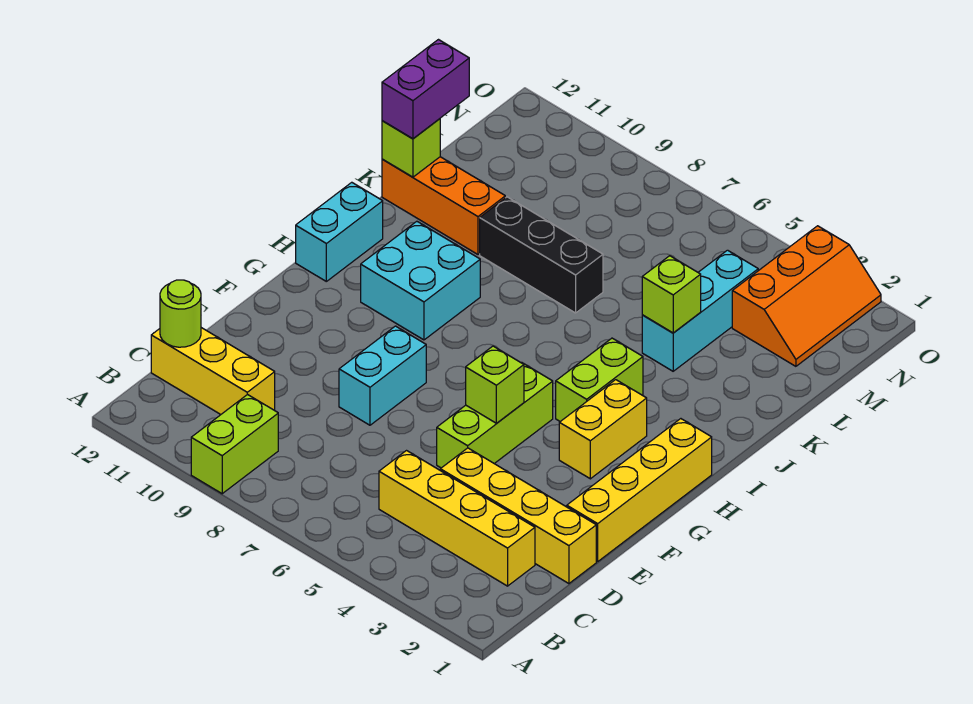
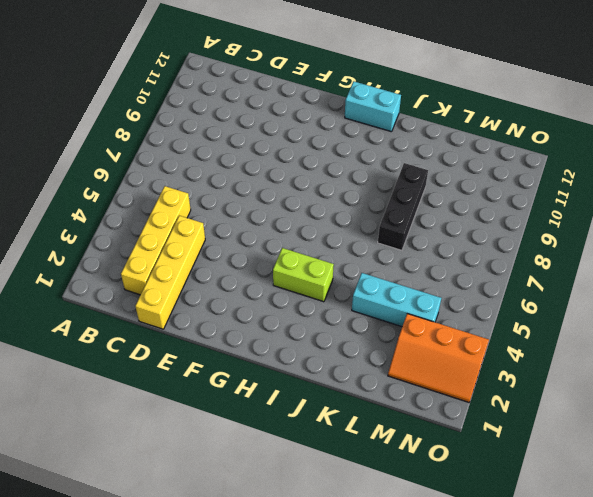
none -> lime brick A9:B9 level 1
none -> yellow brick C10:C12 level 1
none -> yellow brick E1:H1 level 1

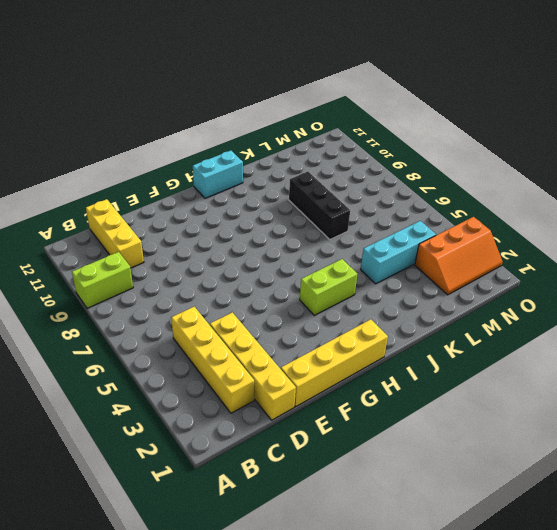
none -> lime brick E5:G5 level 1
none -> cyan brick E8:F8 level 1
none -> yellow brick G3:H3 level 1

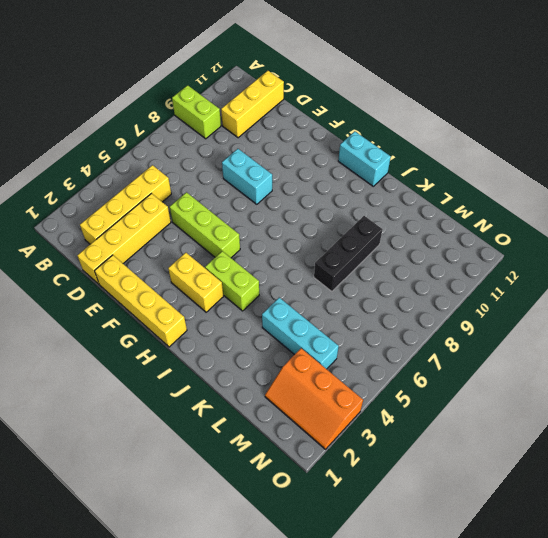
none -> cyan brick H9:I10 level 1
none -> orange brick K10:K12 level 1
none -> lime round brick C12 level 2

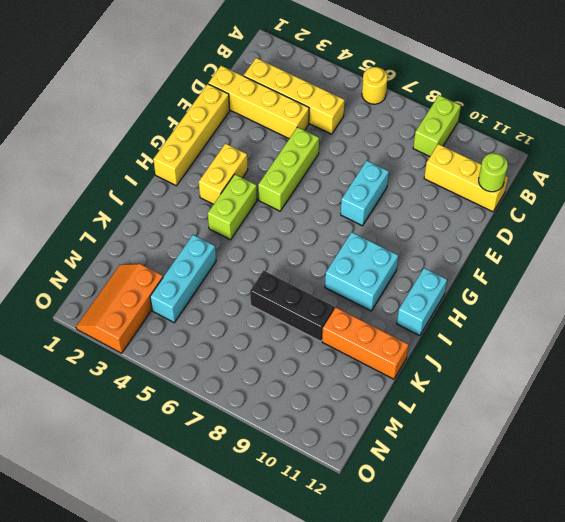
yellow round brick A6 level 1 -> none
none -> lime brick F5 level 2
none -> lime brick K4 level 2
none -> lime brick K12 level 2

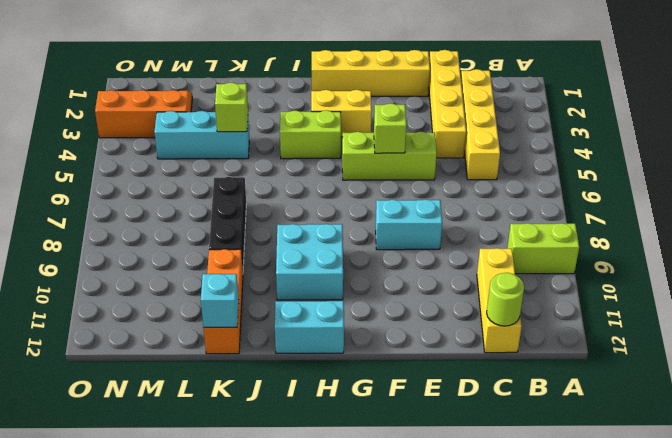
cyan brick K12 level 2 -> lime brick K12 level 2
none -> purple brick K12:L12 level 3

